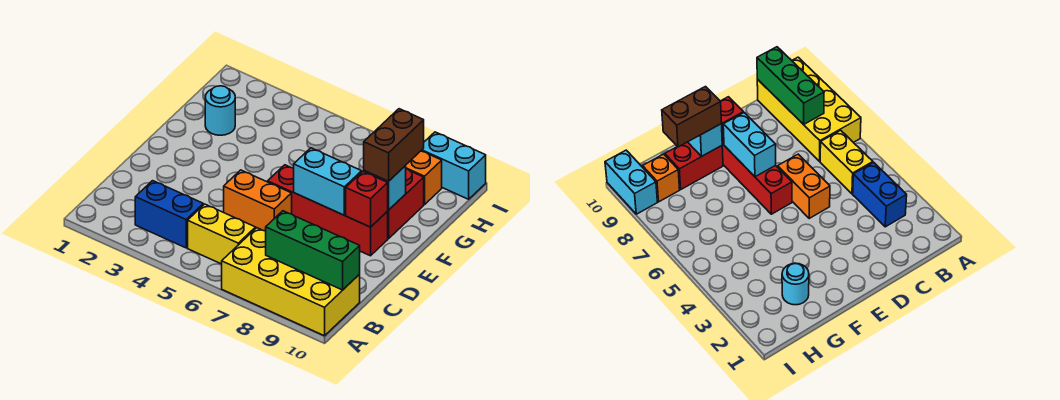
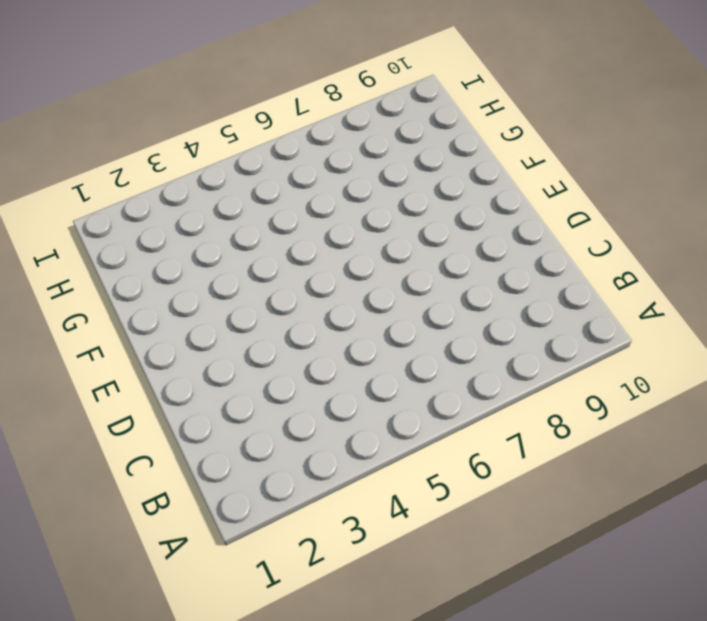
none -> yellow brick A7:B10 level 1
none -> blue brick B3:B4 level 1
none -> yellow brick B5:B6 level 1

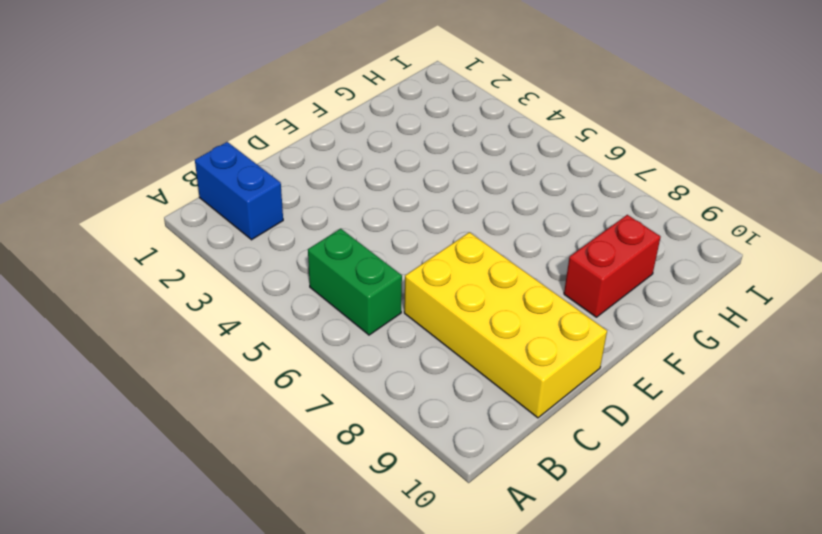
blue brick B1:B2 level 1 -> blue brick B3:B4 level 1
green brick B5:B6 level 1 -> yellow brick B5:B6 level 1
yellow brick C7:D10 level 1 -> yellow brick A7:B10 level 1
none -> orange brick D5:D6 level 1
none -> red brick E6:E9 level 1
none -> cyan round brick G2 level 1

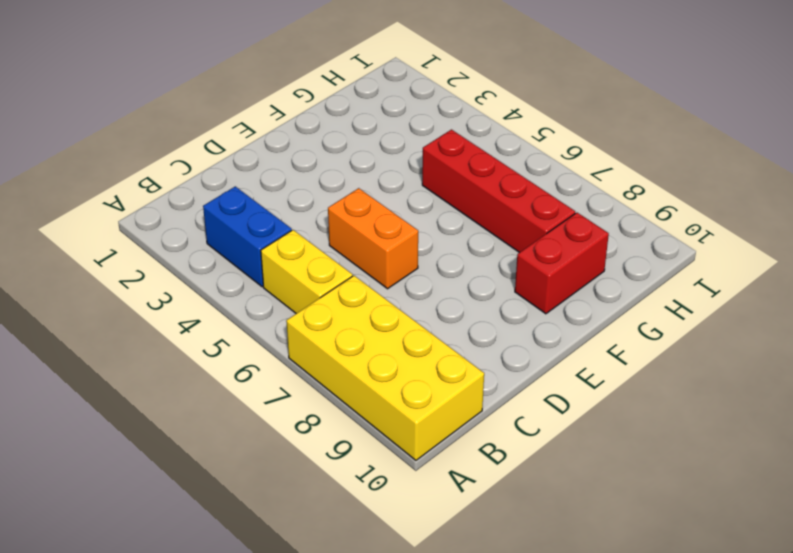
red brick G5:G8 level 1 -> red brick E6:E9 level 1
none -> cyan round brick G2 level 1
none -> orange brick H9 level 1
none -> cyan brick I9:I10 level 1

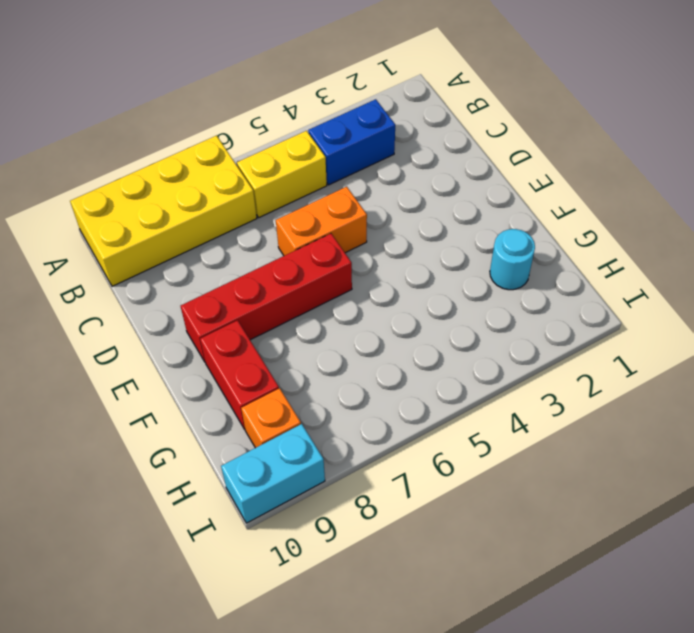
none -> green brick B8:B10 level 2
none -> cyan brick E7:E8 level 2
none -> red brick E9 level 2

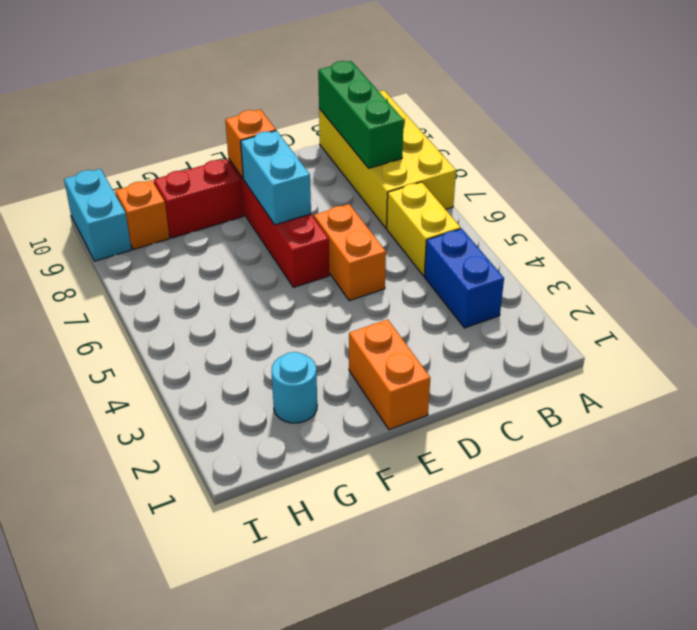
orange brick E1:E2 level 1 -> none
orange brick E9 level 2 -> red brick E9 level 2
none -> cyan brick F9 level 2
none -> brown brick F9:G9 level 3

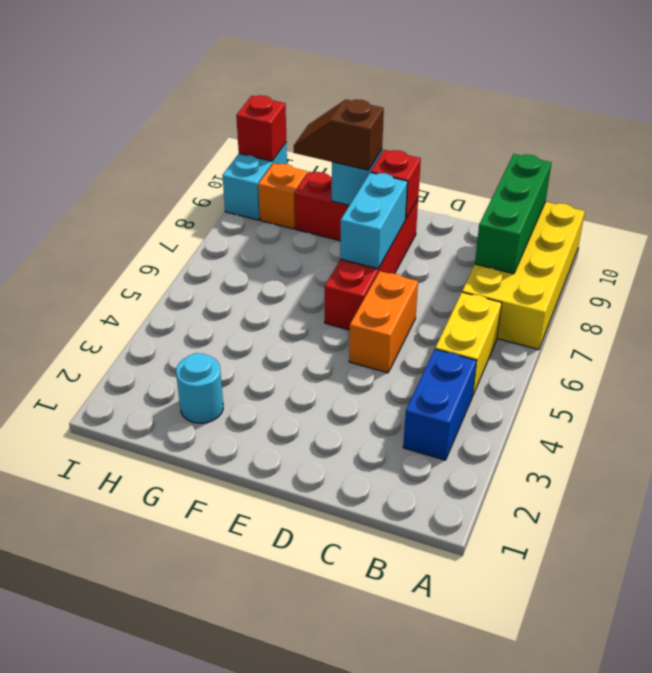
brown slope F9:G9 level 3 top F -> brown brick F9:G9 level 3
red brick I10 level 2 -> none

